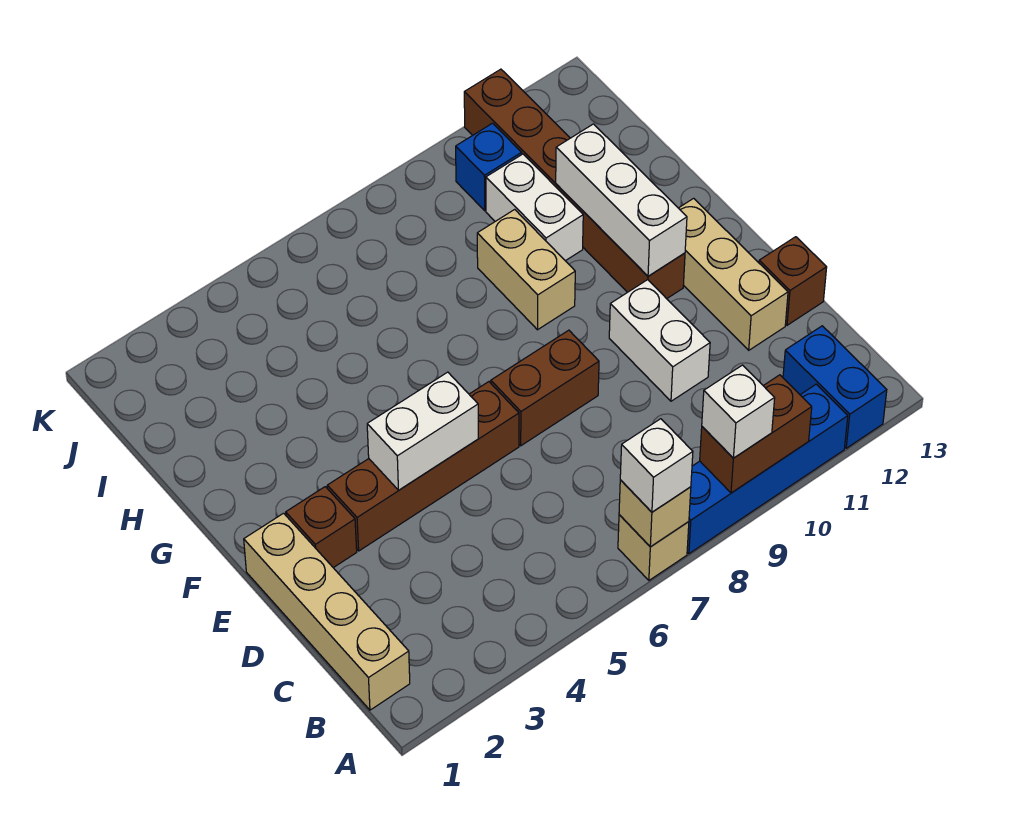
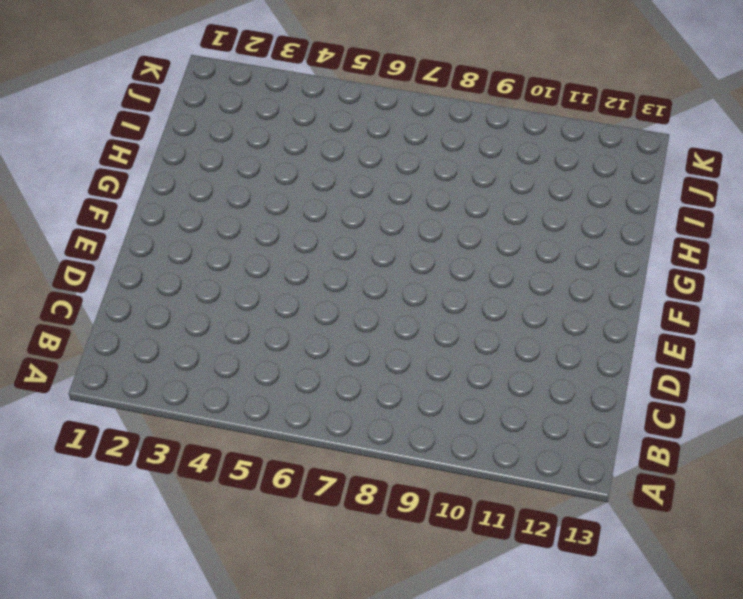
none -> tan brick A7 level 1
none -> blue brick A8:A11 level 1
none -> blue brick A12:B12 level 1

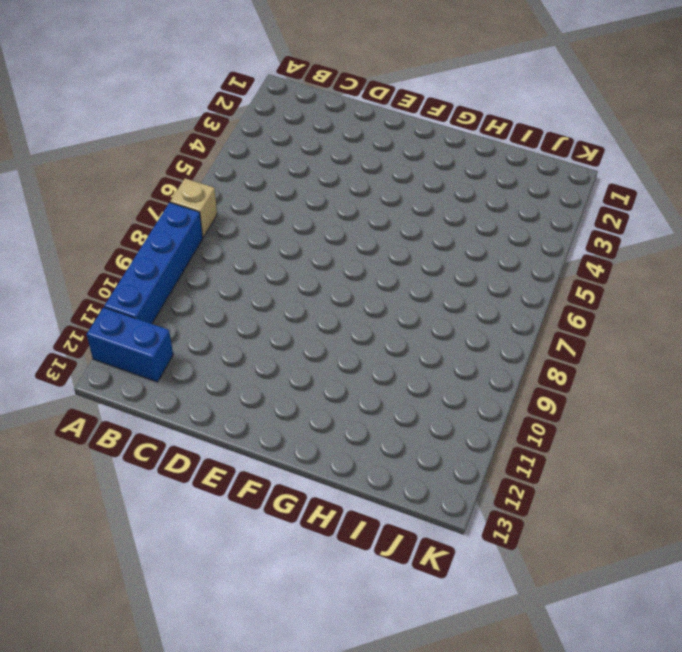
none -> tan brick B1:E1 level 1
none -> white brick D10:E10 level 1
none -> tan brick D12:F12 level 1

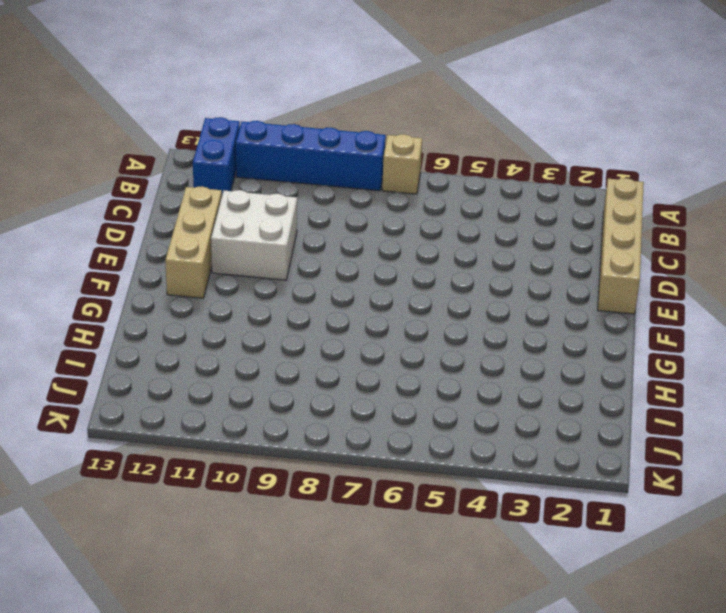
white brick D10:E11 level 1 -> white brick D10:E10 level 1
none -> brown brick D13 level 1
none -> brown brick E2 level 1
none -> brown brick E3:E6 level 1

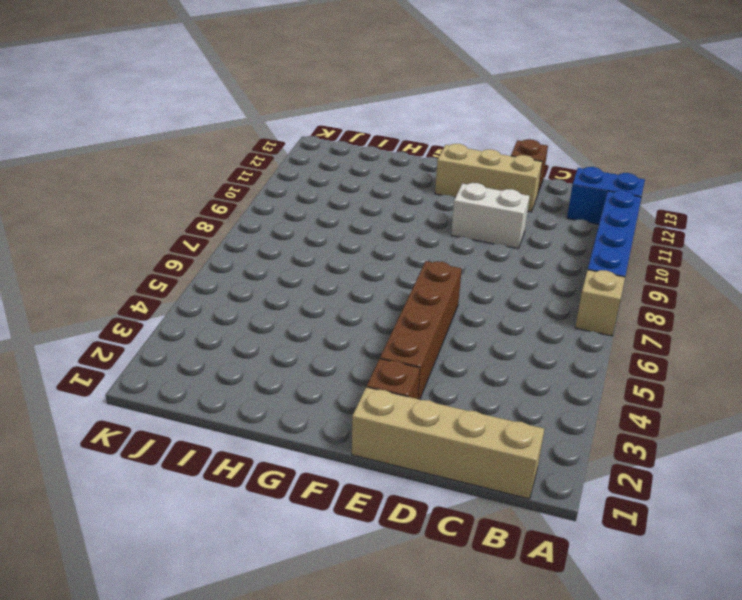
none -> brown brick E7:E8 level 1
none -> brown brick F11:K11 level 1
none -> tan brick G9:H9 level 1

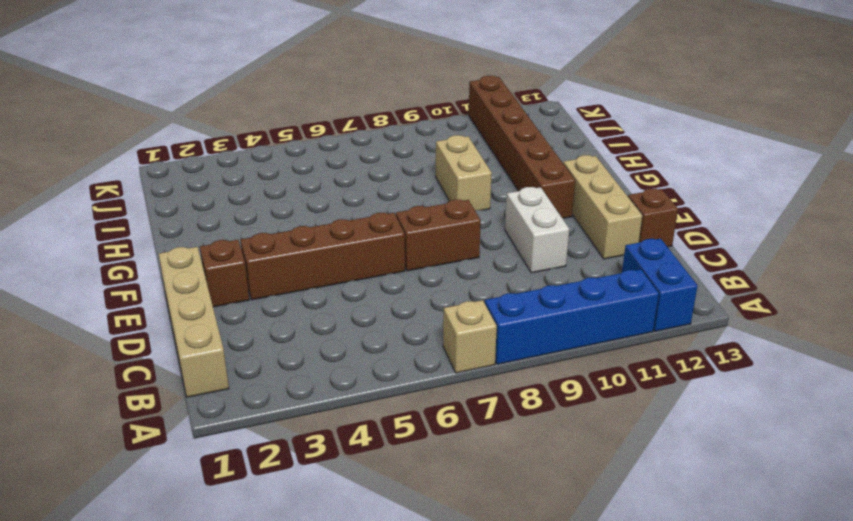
none -> white brick H10:I10 level 1
none -> blue brick J10 level 1
none -> tan brick A7 level 2

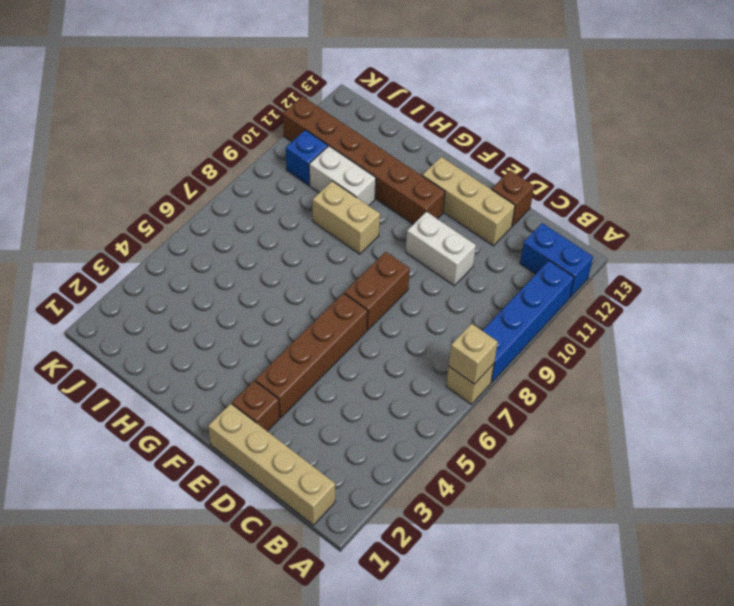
none -> brown brick A9:A10 level 2
none -> white brick E4:E5 level 2
none -> white brick F11:H11 level 2

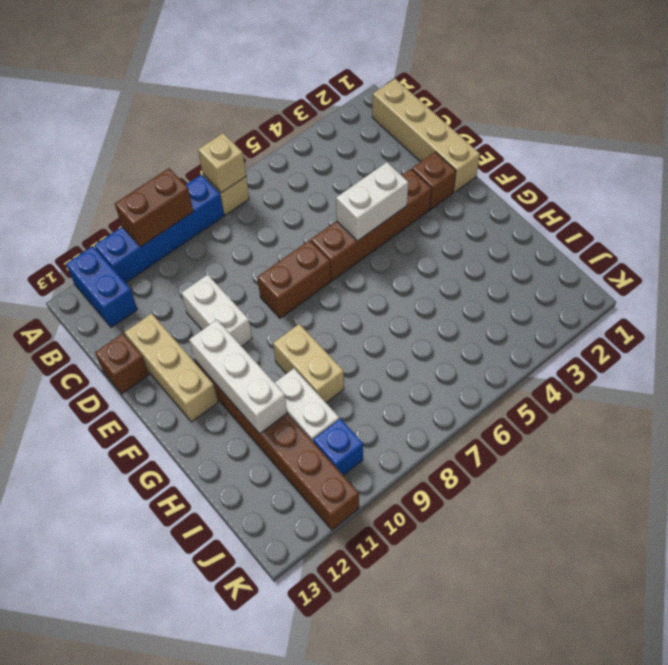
none -> white brick A7 level 3
none -> white brick A9 level 3

